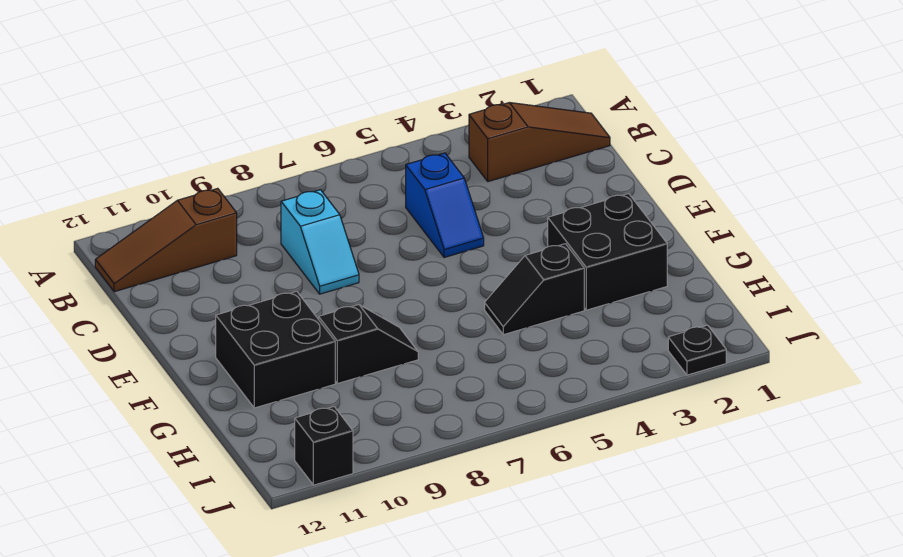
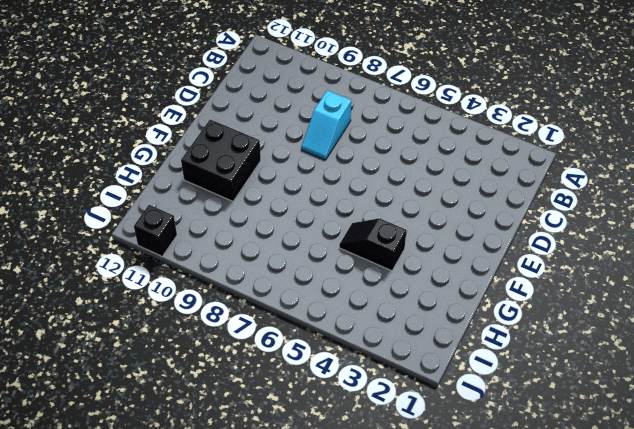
none -> brown slope B1:B3 level 1 top 3
none -> brown slope B10:B12 level 1 top 10

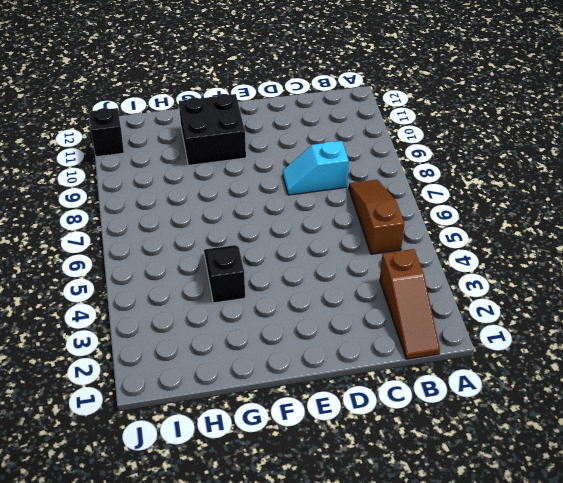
brown slope B5:B7 level 1 top 5 -> brown slope B10:B12 level 1 top 10
none -> blue slope C5:D5 level 1 top C
none -> black brick F2:G3 level 1

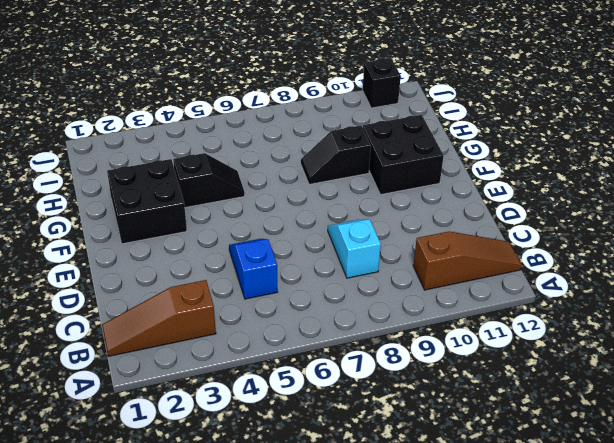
none -> black plate J2 level 1

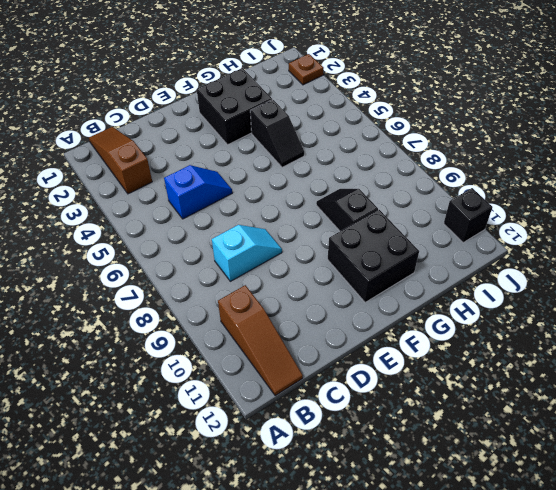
brown plate J2 level 1 -> black plate J2 level 1

